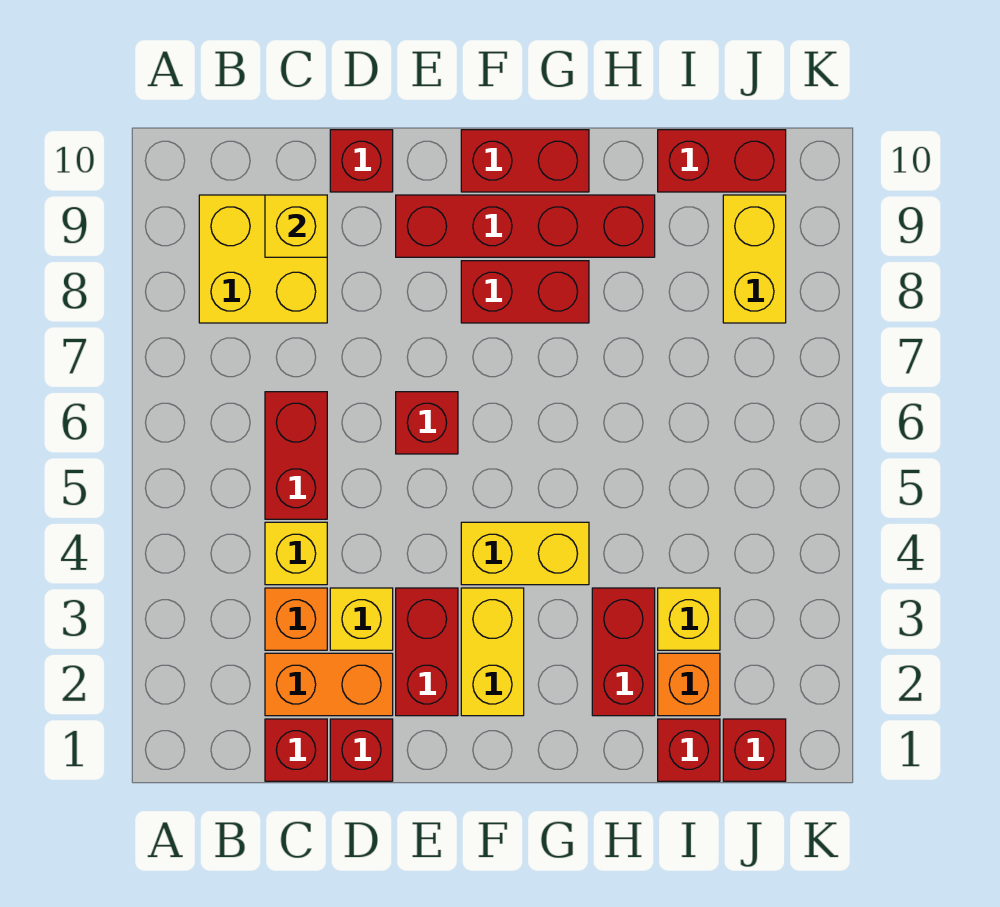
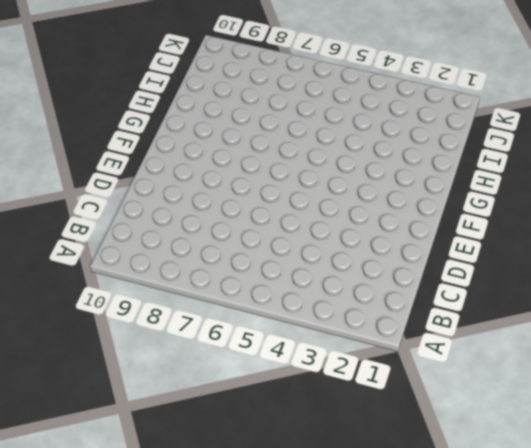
none -> yellow brick B8:C9 level 1
none -> red brick C1 level 1
none -> orange brick C2:D2 level 1

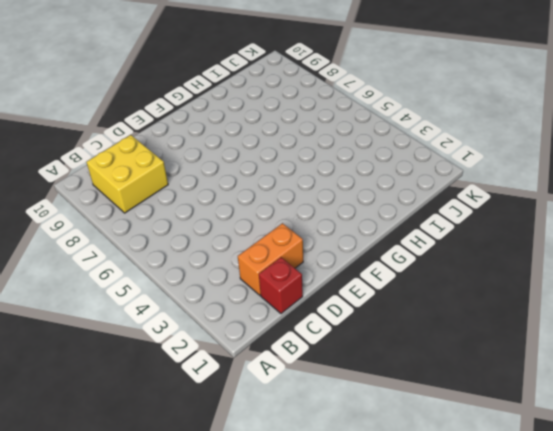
none -> orange brick C3 level 1
none -> yellow brick C4 level 1
none -> red brick C5:C6 level 1

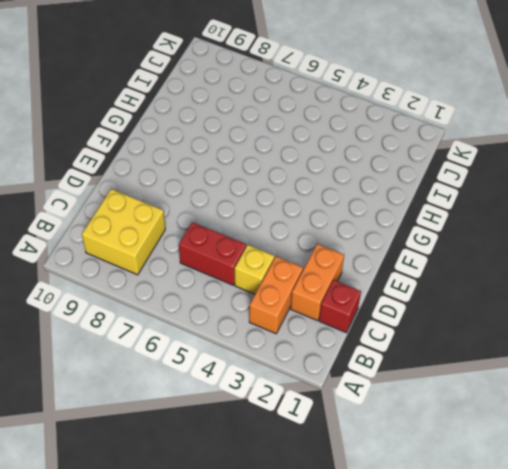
orange brick B3:C3 level 1 -> orange brick C3 level 1
none -> red brick D1 level 1
none -> yellow brick D3 level 1
none -> red brick D10 level 1

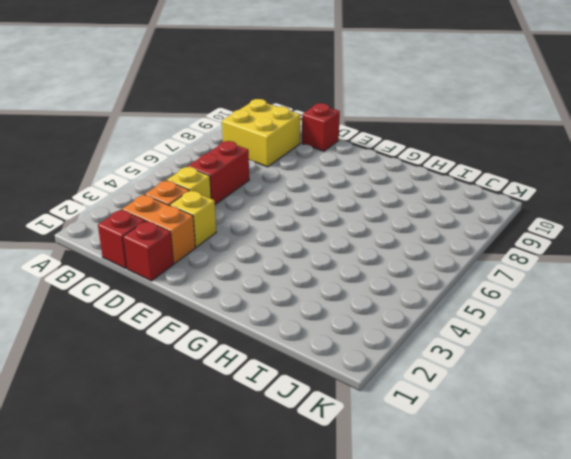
none -> red brick E2:E3 level 1
none -> red brick E6 level 1
none -> red brick E9:H9 level 1

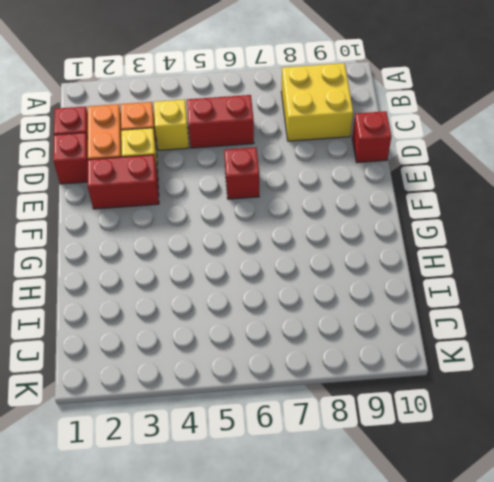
none -> red brick E9:H9 level 1
none -> yellow brick F2:F3 level 1
none -> yellow brick F4:G4 level 1

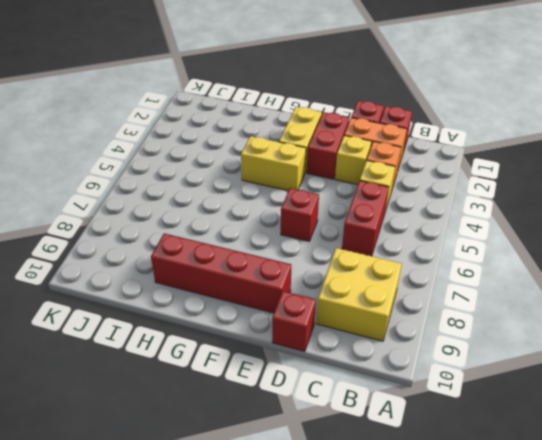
none -> red brick F8:G8 level 1
none -> red brick F10:G10 level 1
none -> red brick H2:H3 level 1

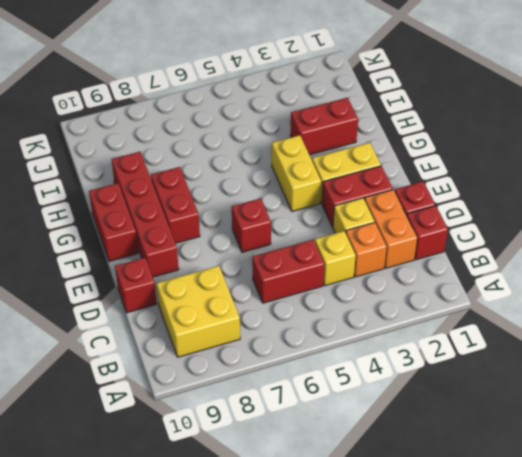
none -> red brick I1 level 1
none -> orange brick I2 level 1
none -> yellow brick I3 level 1

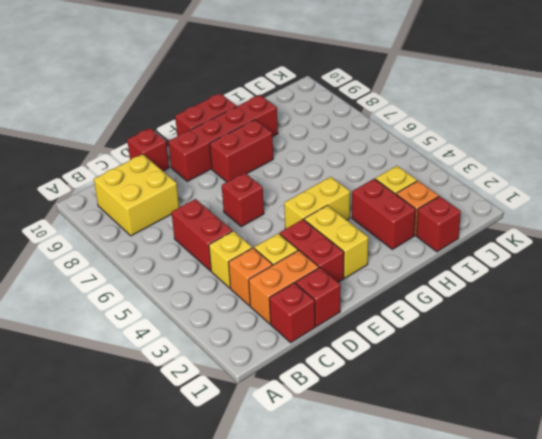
none -> red brick I10:J10 level 1
none -> red brick J1 level 1
none -> yellow brick J8:J9 level 1

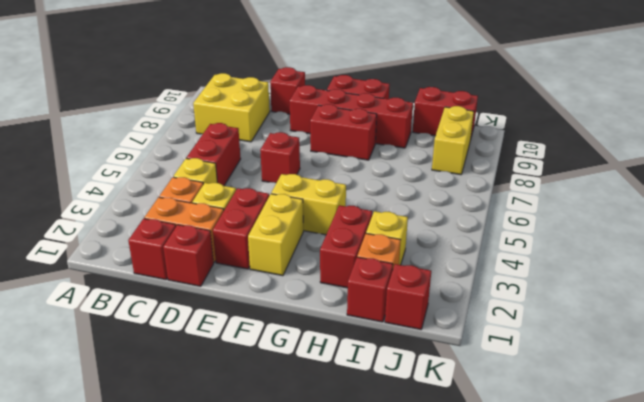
none -> yellow brick C9 level 2

